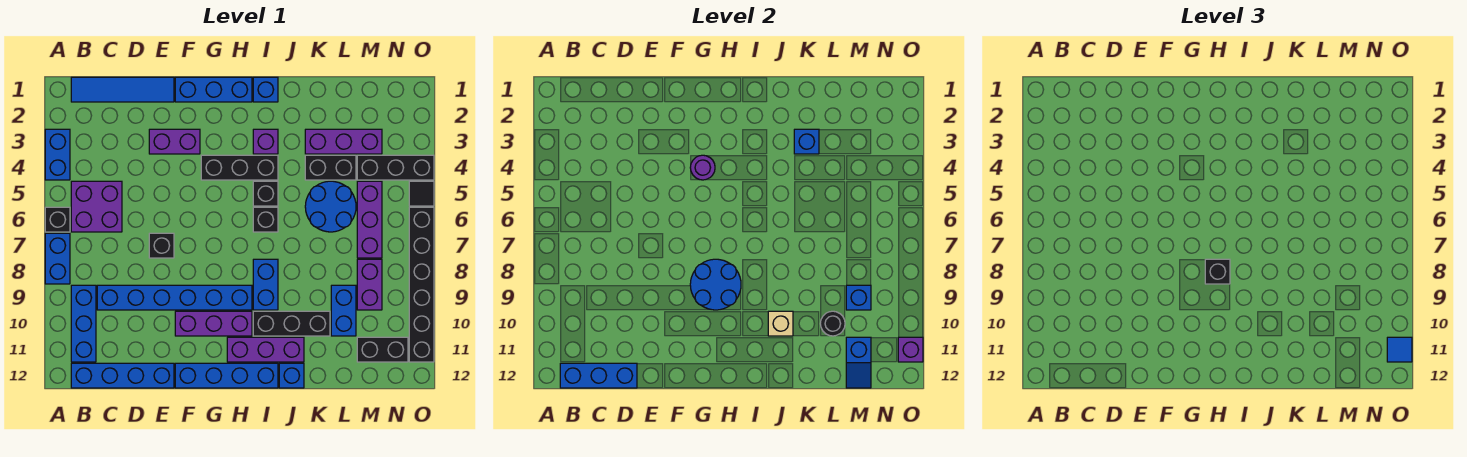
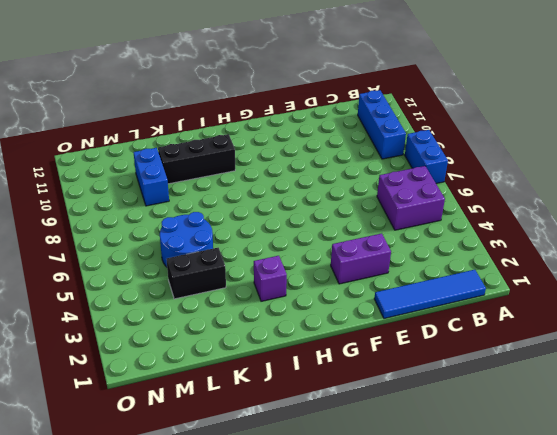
none -> blue brick A3:A4 level 1
none -> black brick A6 level 1
none -> blue brick B12:E12 level 1
none -> blue brick C9:H9 level 1

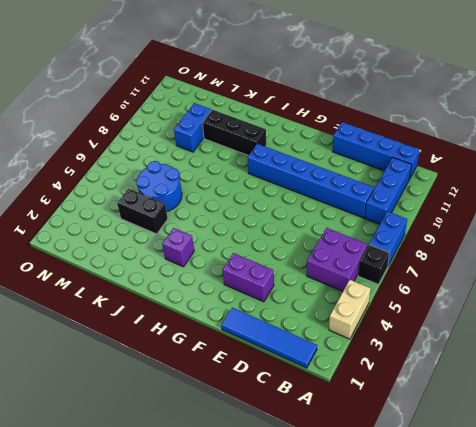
tan brick A3:A4 level 1 -> blue brick A3:A4 level 1
none -> black brick E7 level 1
none -> blue brick F1:H1 level 1
none -> purple brick F10:H10 level 1
none -> blue brick F12:I12 level 1

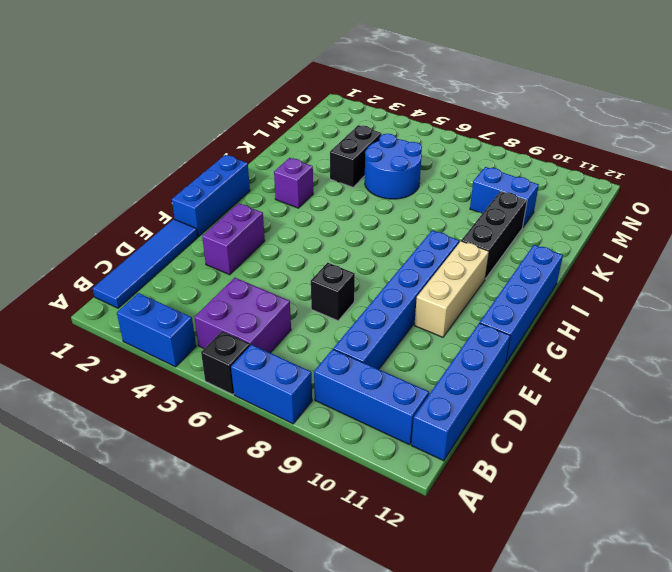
tan brick F10:H10 level 1 -> purple brick F10:H10 level 1
none -> black brick G4:I4 level 1
none -> purple brick H11:J11 level 1
none -> blue brick I1 level 1
none -> black brick I5 level 1

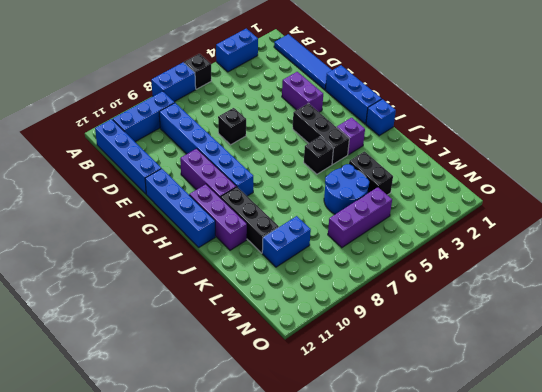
none -> purple brick B5:C6 level 1
none -> black brick I6 level 1
none -> blue brick I8:I9 level 1
none -> blue brick J12 level 1

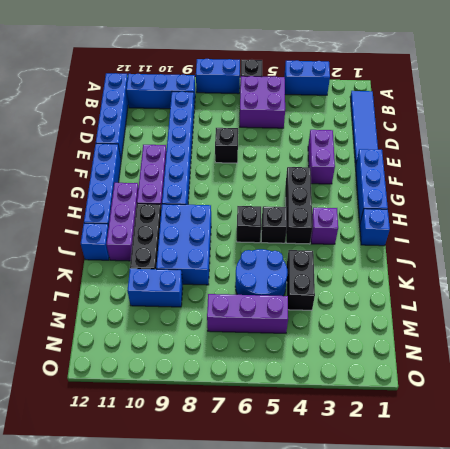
blue brick I8:K9 level 1 -> blue brick I8:I9 level 1
none -> purple brick K3:M3 level 1
none -> black brick M4:O4 level 1
none -> purple brick M8:M9 level 1
none -> black brick M11:N11 level 1

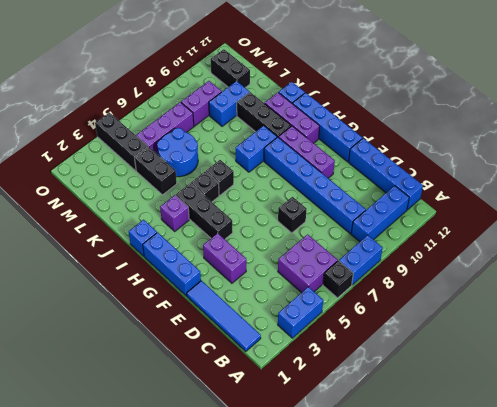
none -> purple brick K3:M3 level 1
none -> black tile O5 level 1
none -> black brick O6:O11 level 1
none -> blue brick B12:D12 level 2

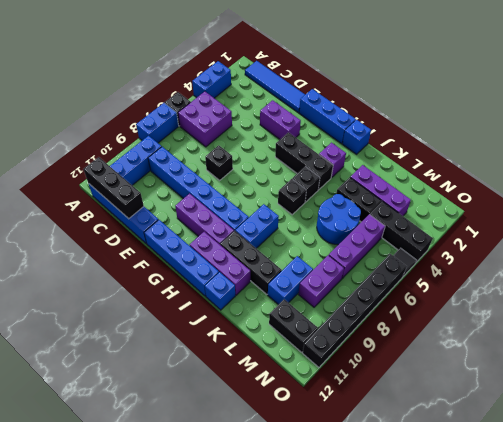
black brick B12:D12 level 2 -> blue brick B12:D12 level 2
none -> purple round brick G4 level 2
none -> blue round brick G8:H9 level 2
none -> tan brick J10 level 2
none -> blue brick K3 level 2

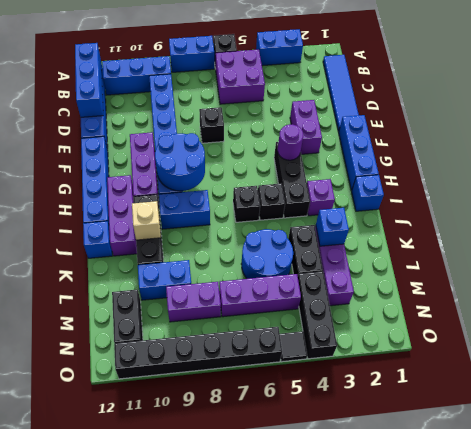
none -> black round brick L10 level 2
none -> blue brick M9 level 2
none -> blue slope M11:M12 level 2 top 11
none -> purple brick O11 level 2

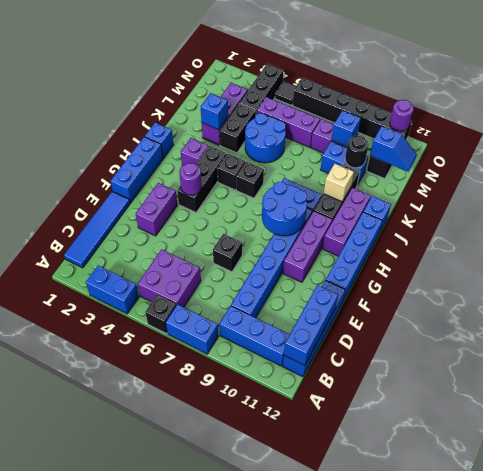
purple round brick O11 level 2 -> purple brick O11 level 2
none -> black brick H8 level 3
none -> blue tile O11 level 3

